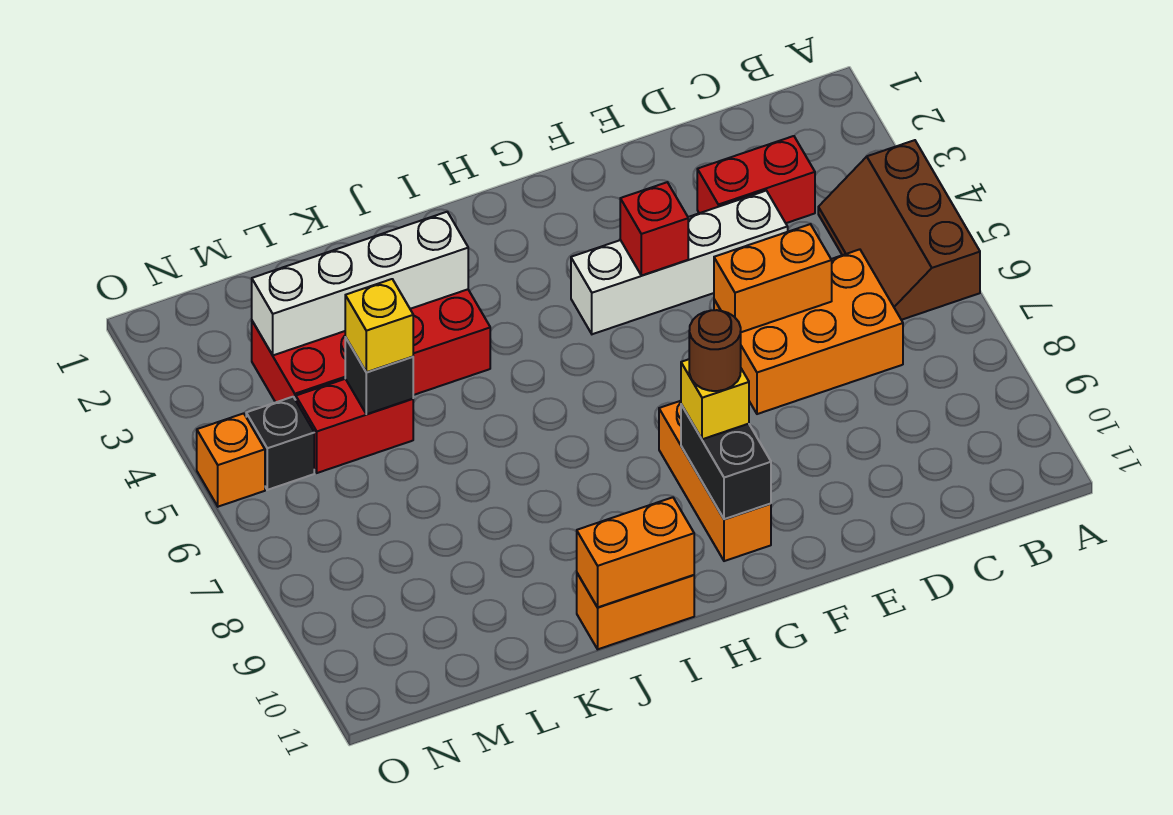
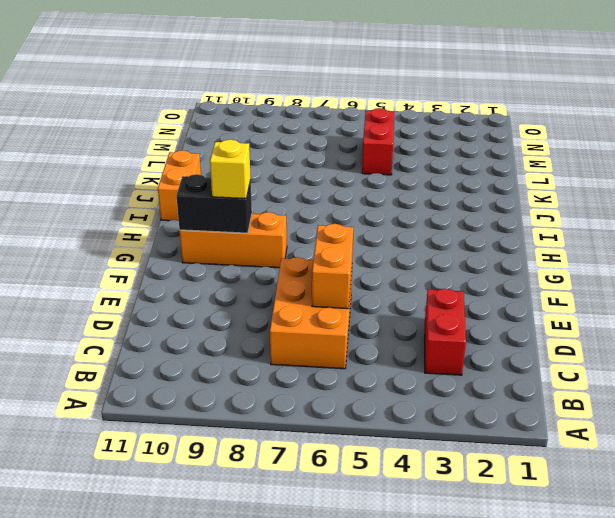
none -> brown slope A4:B6 level 1 top A
none -> white brick D4:G4 level 1
none -> red brick J3:M4 level 1

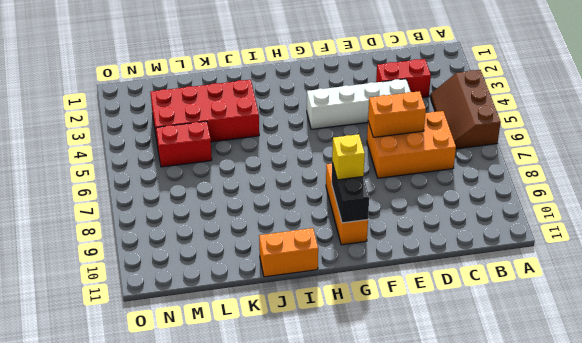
none -> black brick N5 level 1
none -> orange brick O5 level 1
none -> red brick F4 level 2

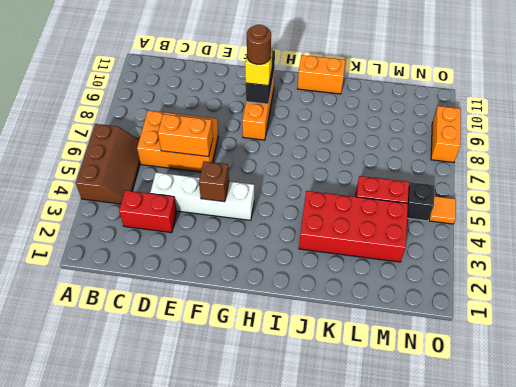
brown brick F4 level 2 -> red brick F4 level 2
orange tile O5 level 1 -> orange brick O5 level 1
orange brick O8:O9 level 1 -> orange brick I11:J11 level 2
none -> white brick J3:M3 level 2
none -> black brick L5 level 2
none -> yellow brick L5 level 3

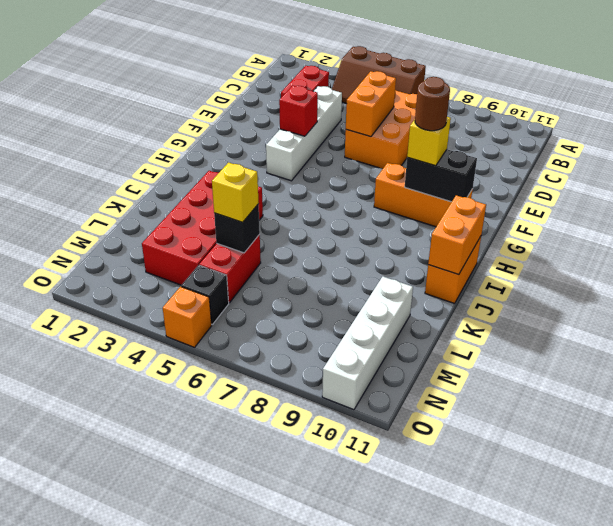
white brick L10:O10 level 1 -> white brick J3:M3 level 2

